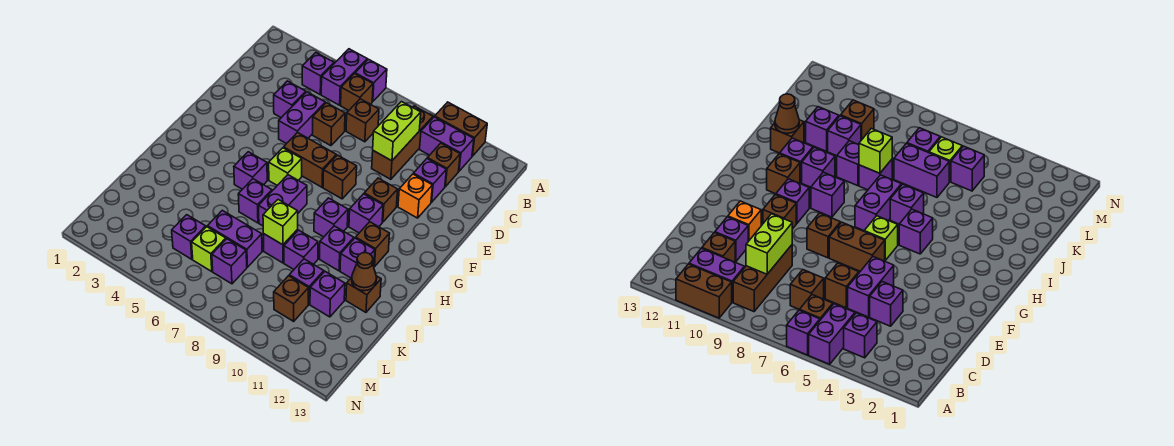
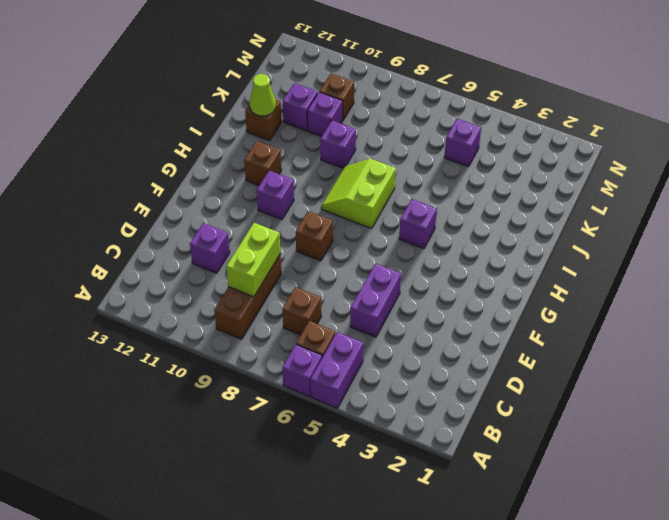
lime slope H7:I8 level 1 top 7 -> purple brick H7:I7 level 1
lime cone J12 level 2 -> brown cone J12 level 2
none -> brown brick A10:A11 level 1
none -> purple brick B4 level 1
none -> purple brick B10:B11 level 1
none -> brown brick C11 level 1

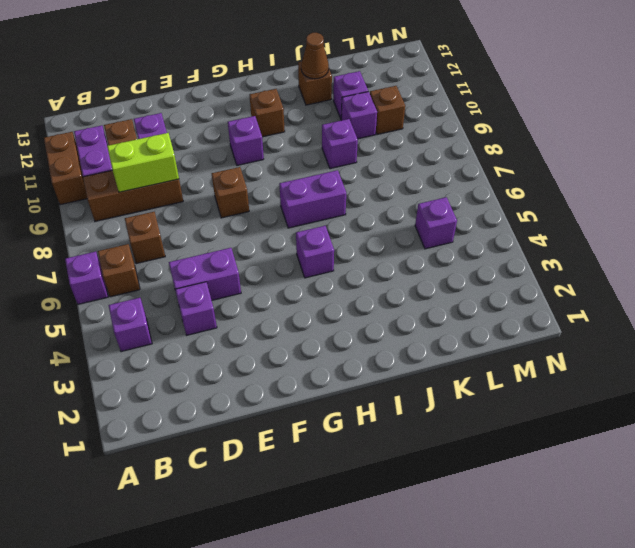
none -> purple brick A5:B5 level 1
none -> brown brick D6 level 1
none -> orange brick E11 level 1
none -> brown brick F6:F7 level 1

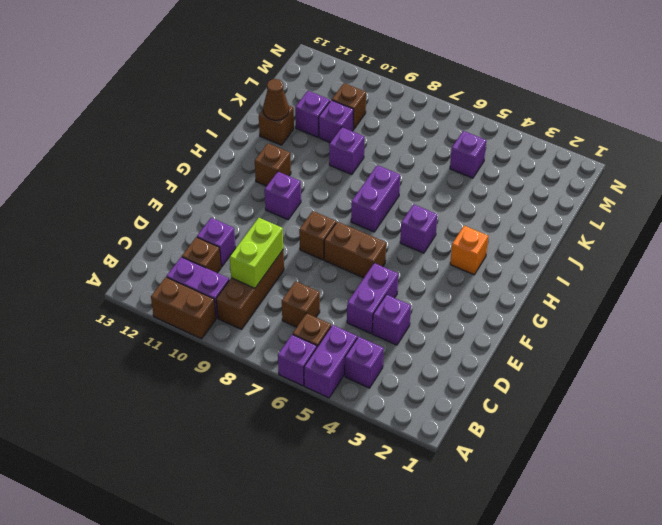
orange brick H3 level 1 -> orange brick E11 level 1
none -> brown brick D6 level 1
none -> brown brick F10 level 1
none -> lime brick G6 level 1
none -> purple brick H9 level 1

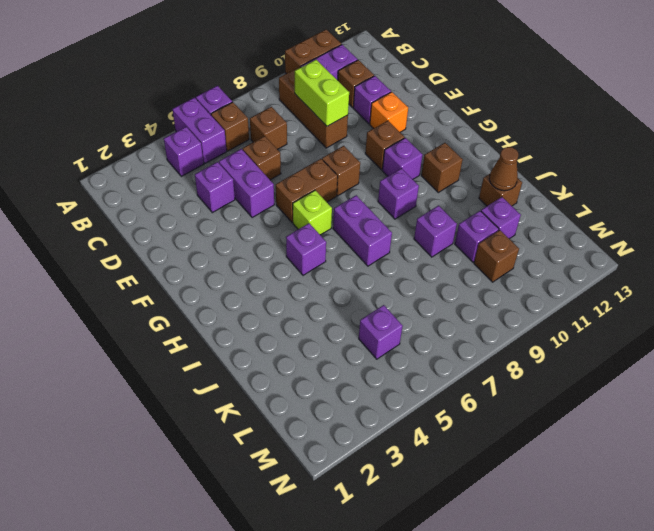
none -> purple brick I6 level 1
none -> purple brick I10 level 1
none -> purple brick I11 level 1
none -> purple brick J8 level 1

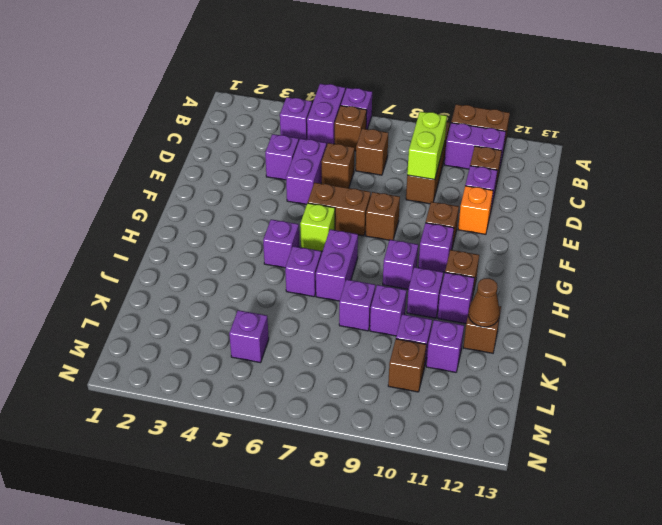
none -> purple brick K6:K7 level 1
none -> lime brick L6 level 1
none -> purple brick L7 level 1
none -> lime brick J8 level 2

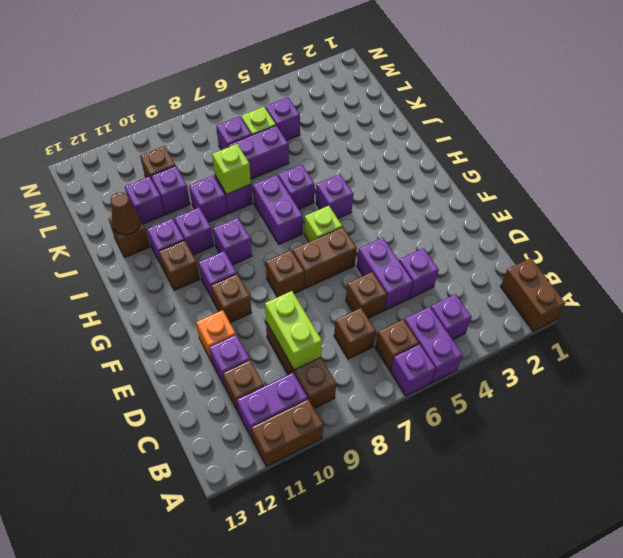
brown brick A1:B1 level 1 -> none

